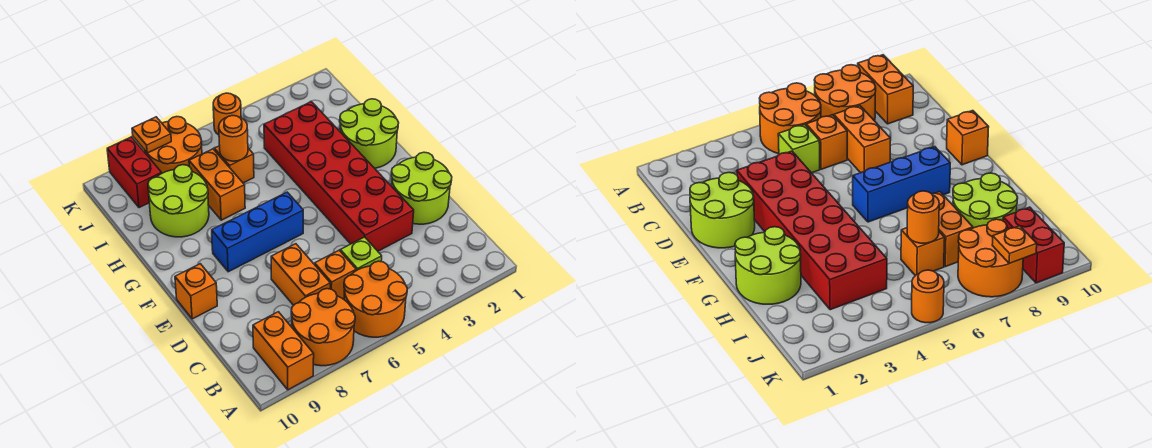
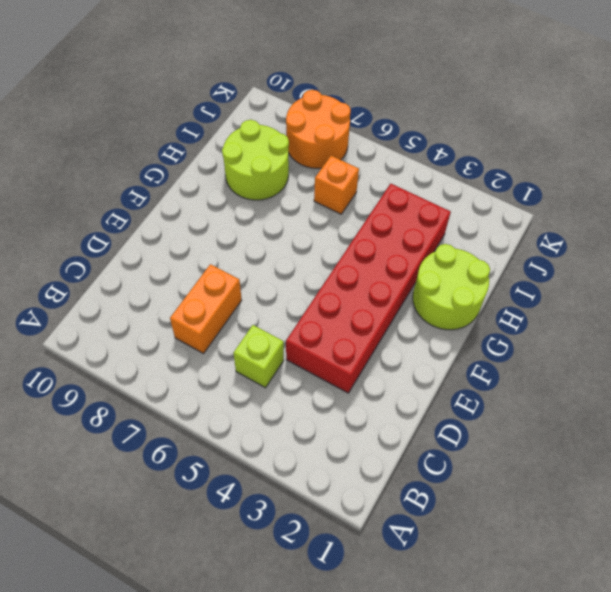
none -> orange round brick A5:B6 level 1
none -> orange round brick A7:B8 level 1
none -> orange brick A9:B9 level 1

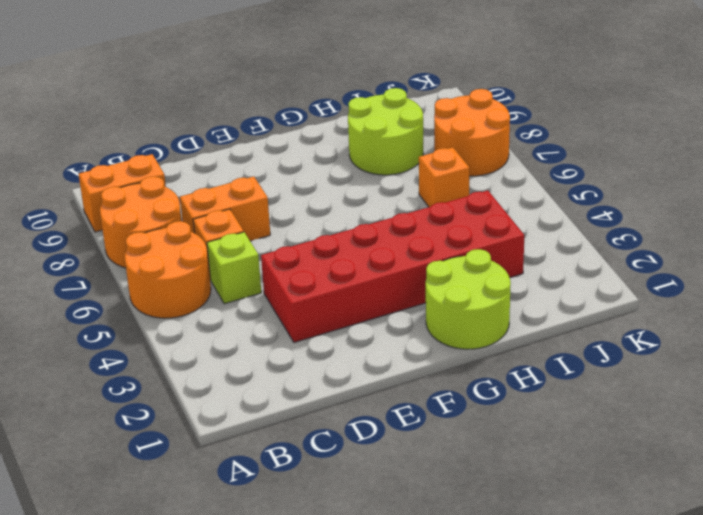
none -> lime round brick D1:E2 level 1
none -> orange brick E10 level 1
none -> blue brick F6:F8 level 1

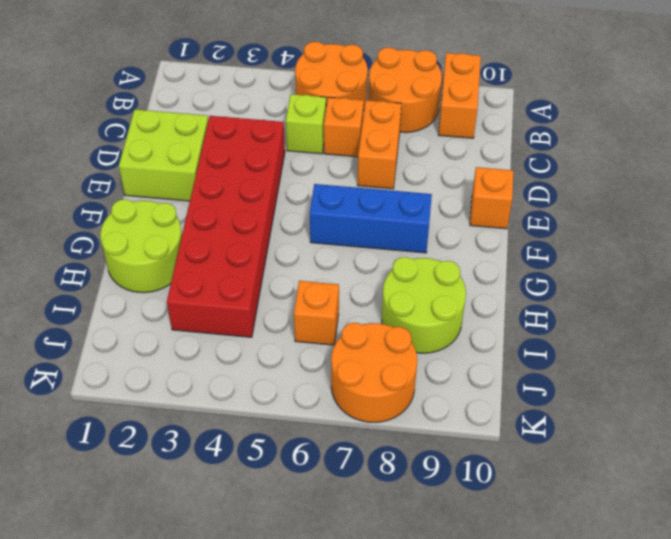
lime brick D1:E2 level 1 -> lime round brick D1:E2 level 1
none -> orange brick H7:I7 level 1
none -> red brick J9:K9 level 1
none -> orange round brick K5 level 1

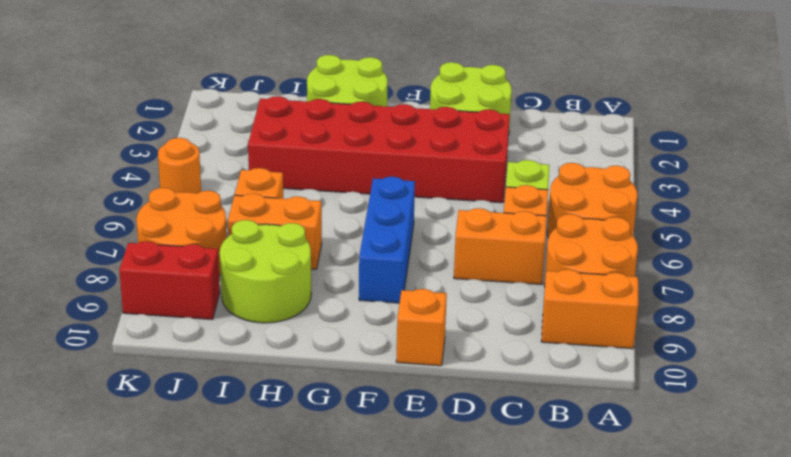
none -> orange round brick I6 level 2
none -> orange plate K8 level 2

